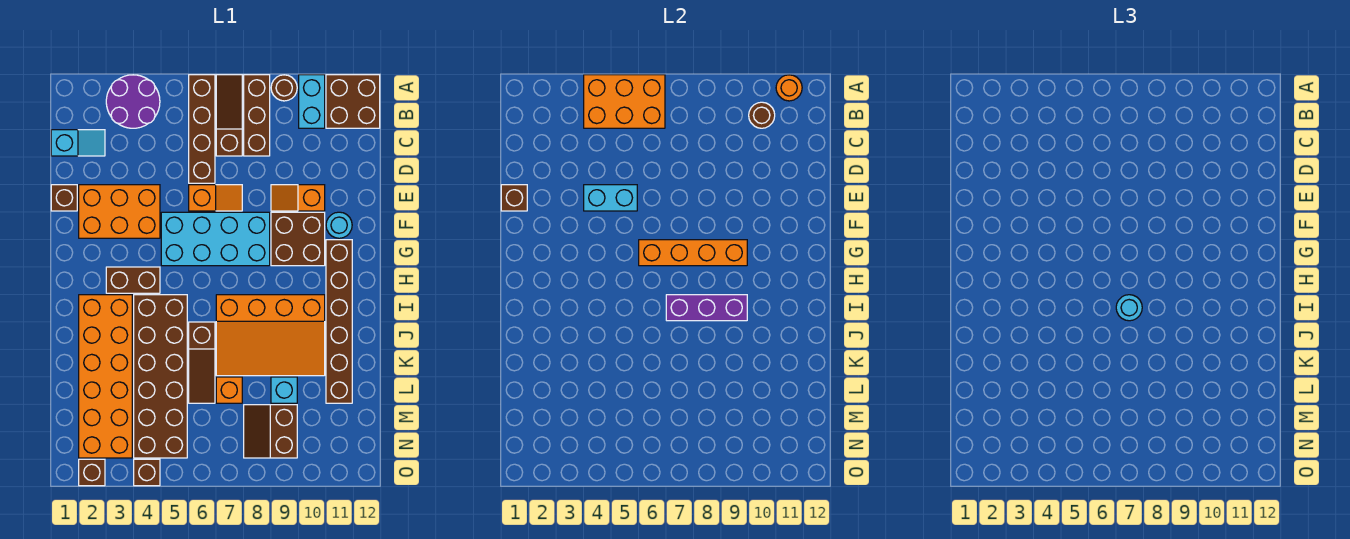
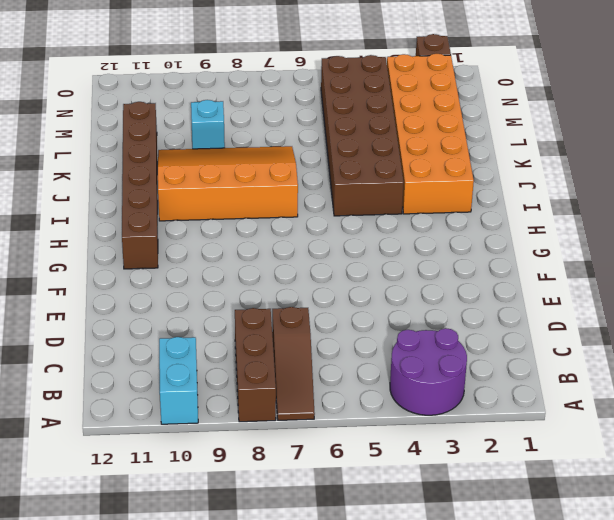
none -> brown brick A6:D6 level 1
none -> brown round brick A9 level 1
none -> brown brick A11:B12 level 1
none -> cyan slope C1:C2 level 1 top 1

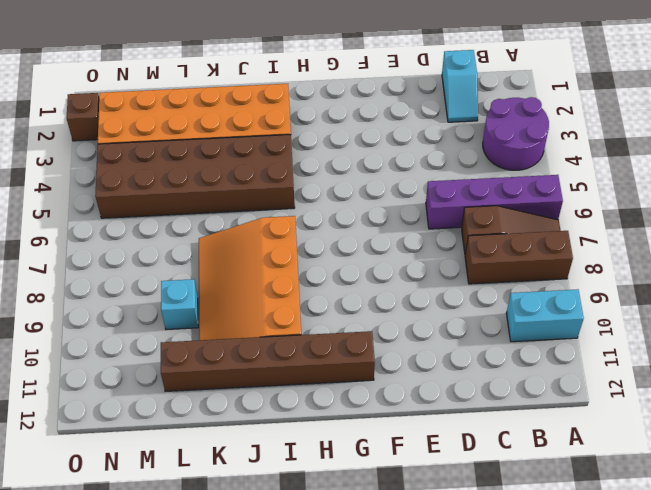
purple brick A6:D6 level 1 -> brown brick A6:D6 level 1
none -> brown round brick A9 level 1
none -> brown brick A11:B12 level 1
none -> brown brick E1 level 1
none -> orange brick E2:F4 level 1

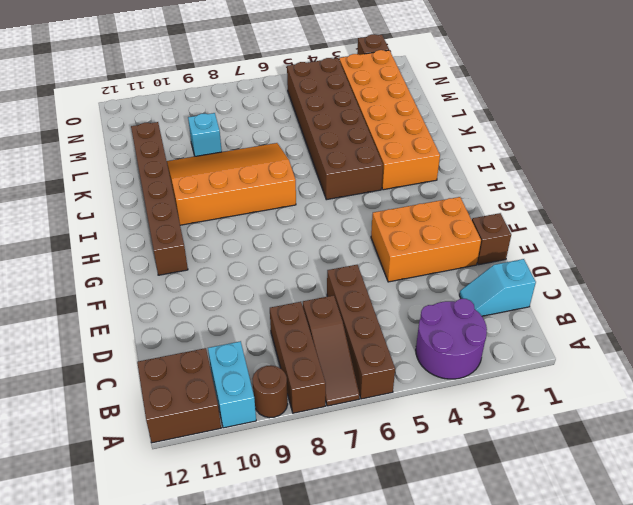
none -> orange slope E6:E7 level 1 top 6
none -> orange slope E9:E10 level 1 top 10
none -> cyan brick F5:G8 level 1
none -> brown brick F9:G10 level 1

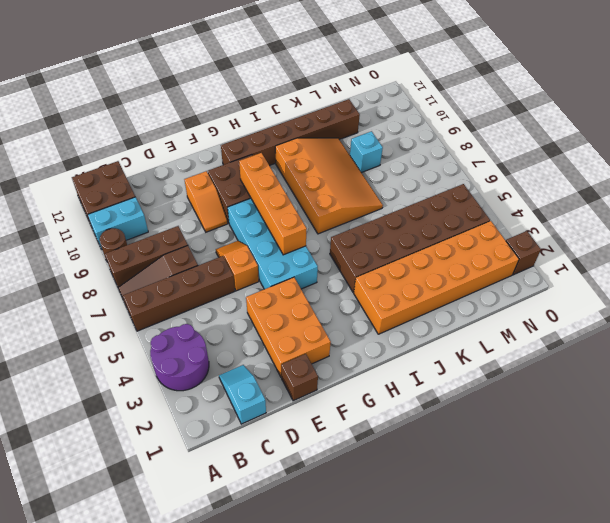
none -> cyan round brick F11 level 1
none -> brown brick H3:H4 level 1
none -> brown slope J6:L6 level 1 top J
none -> orange brick L7 level 1

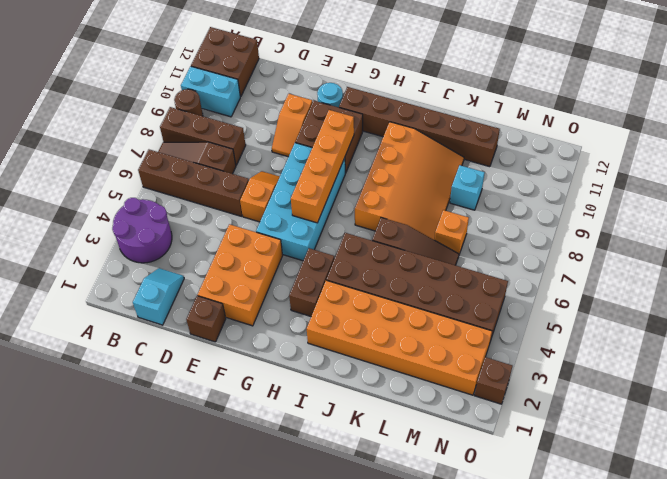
none -> brown slope M8:N9 level 1 top 9
none -> brown brick O4 level 1
none -> orange brick A4:B6 level 2
none -> orange round brick A11 level 2

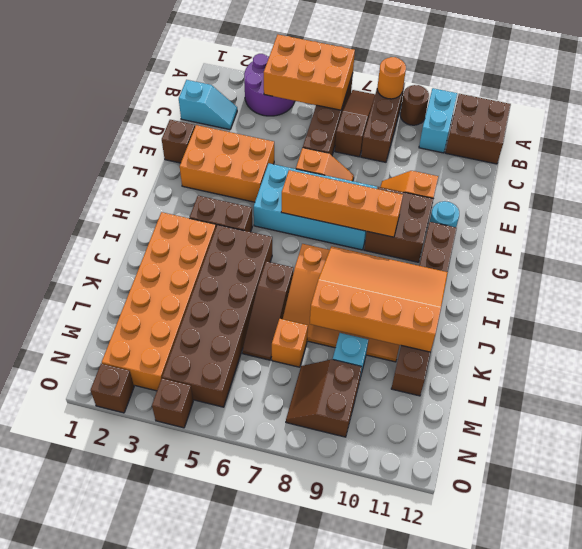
orange round brick A8 level 2 -> orange round brick A11 level 2
orange slope I8:K11 level 2 top K -> purple brick I7:I9 level 2
none -> brown round brick B10 level 2
none -> brown brick E1 level 2
none -> cyan brick E4:E5 level 2
none -> cyan round brick I7 level 3

